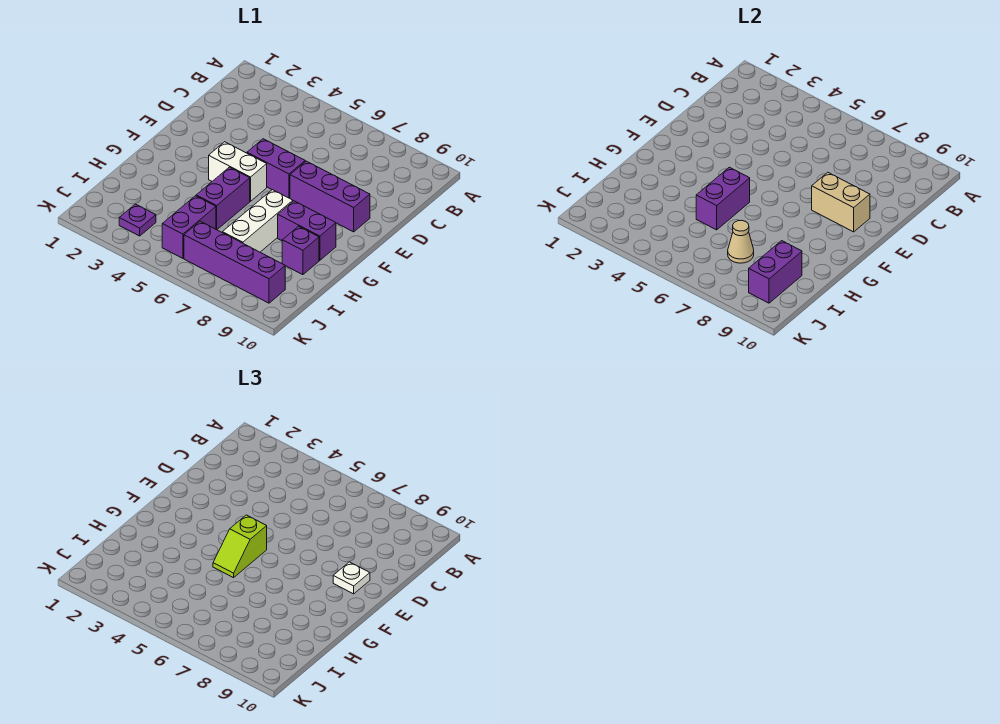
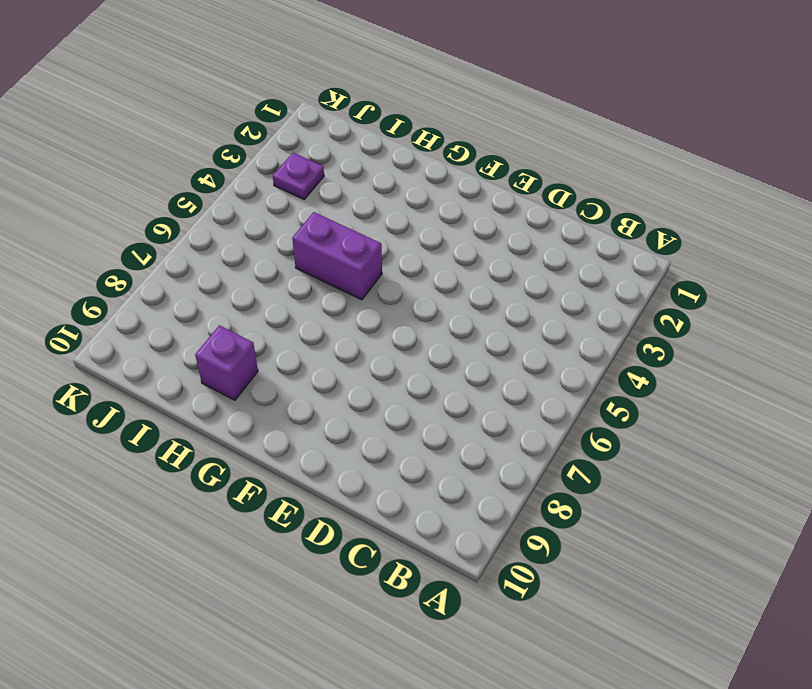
none -> purple brick E5:E6 level 1
none -> purple brick E7:E9 level 1
none -> white brick F4:F5 level 1

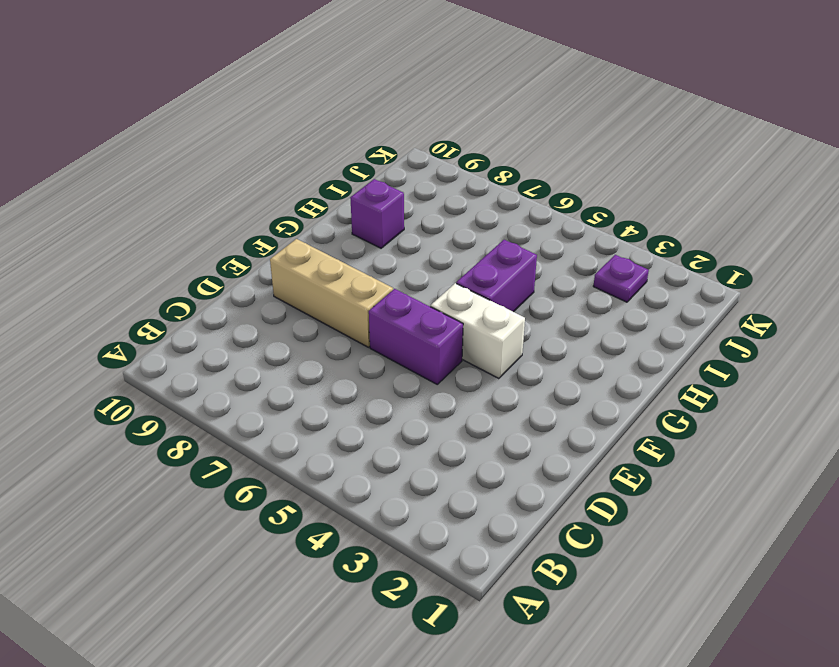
tan brick E7:E9 level 1 -> purple brick E7:E9 level 1
none -> white brick G7:I7 level 1
none -> purple brick G8:G9 level 1
none -> purple brick I5:J5 level 1

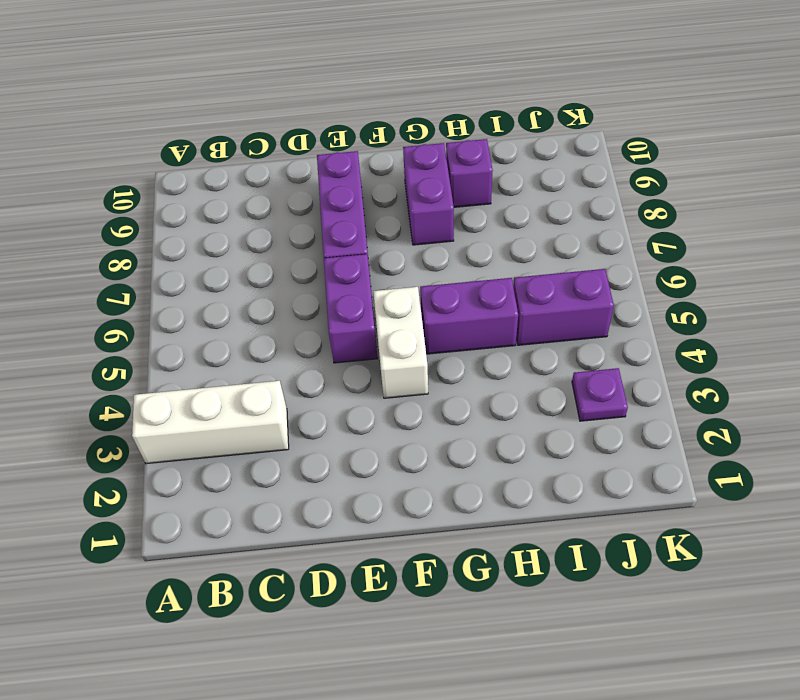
white brick A3:C3 level 1 -> white brick G7:I7 level 1
none -> purple brick J6:J9 level 1
none -> tan brick E8:E9 level 2
none -> purple brick G5:H5 level 2

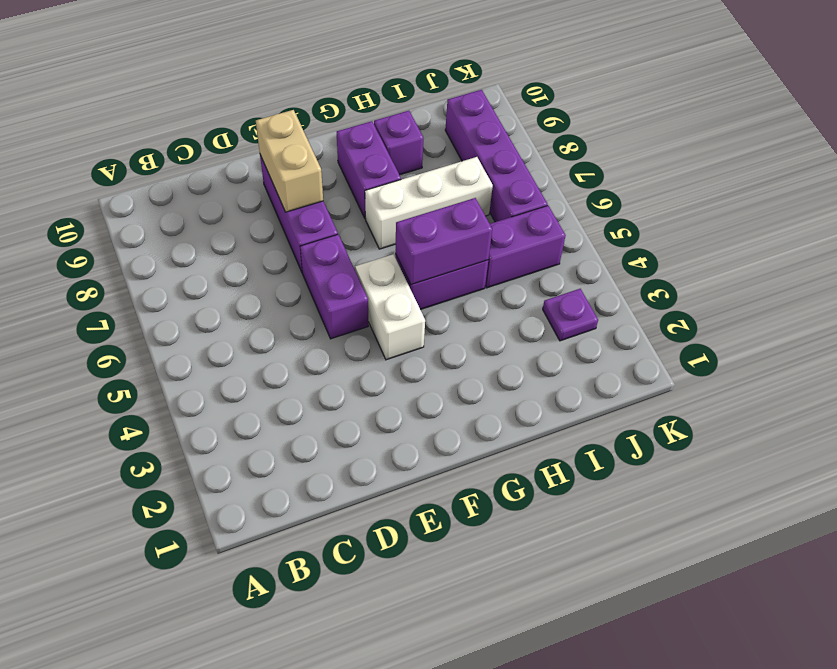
none -> tan cone I7 level 2
none -> purple brick I9:J9 level 2
none -> white plate E9 level 3

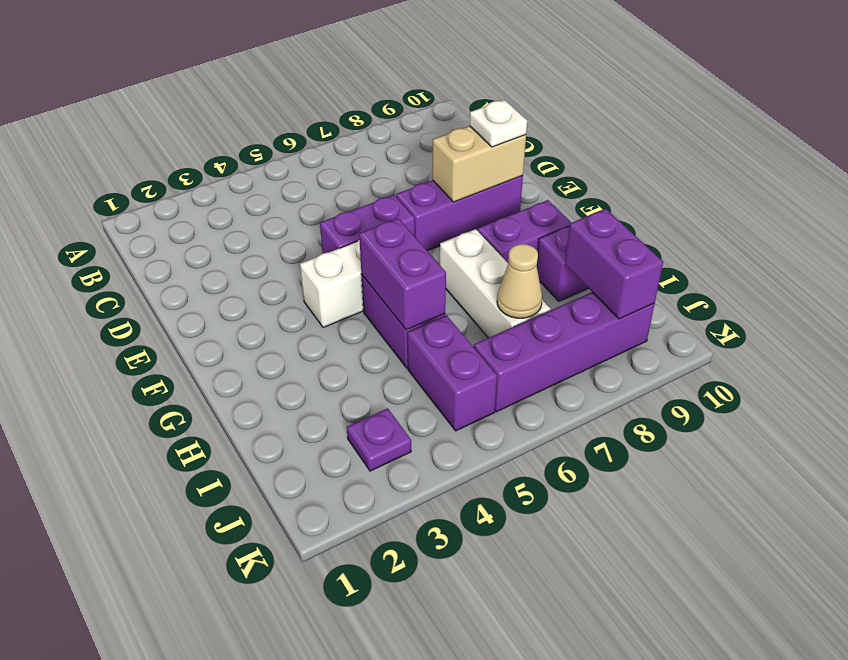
none -> lime slope F5:G5 level 3 top F

